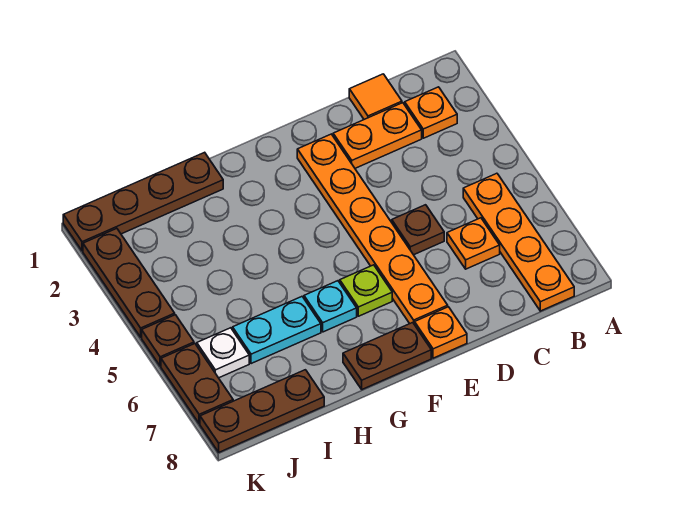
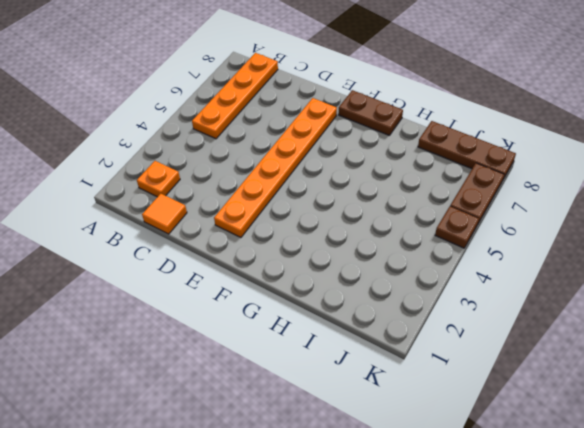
none -> orange plate C2:D2 level 1
none -> orange plate C6 level 1
none -> brown plate D5 level 1

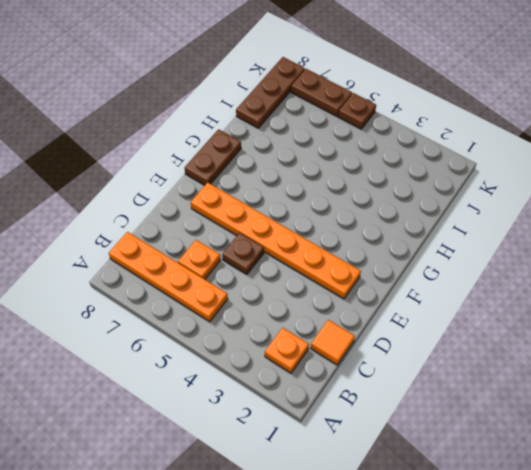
none -> orange plate C2:D2 level 1
none -> orange plate E8 level 1
none -> lime plate F6 level 1

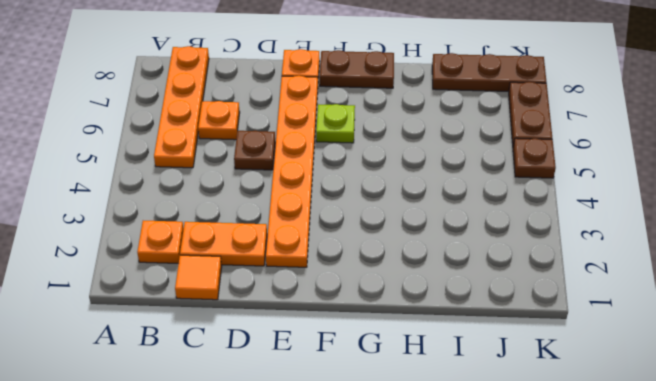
none -> cyan plate G6 level 1
none -> brown plate H1:K1 level 1
none -> cyan plate H6:I6 level 1

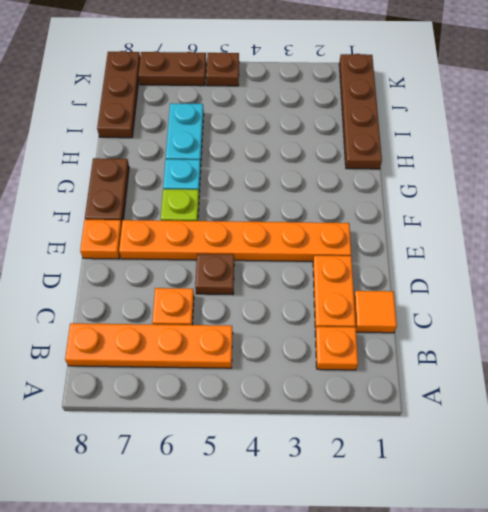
none -> white plate J6 level 1
none -> brown plate K2:K4 level 1

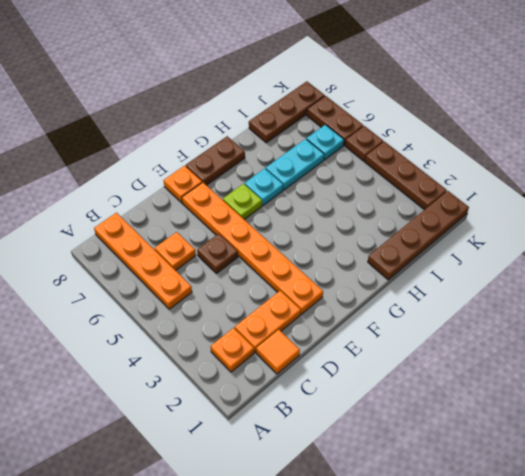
cyan plate J6 level 1 -> white plate J6 level 1

